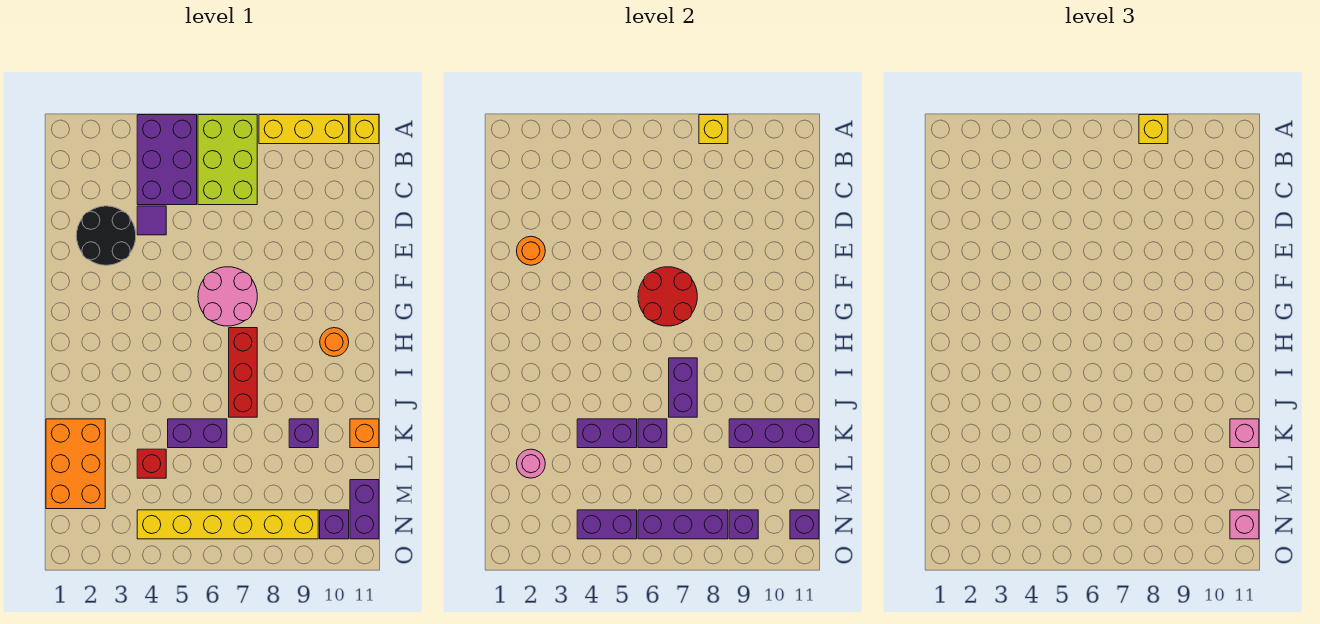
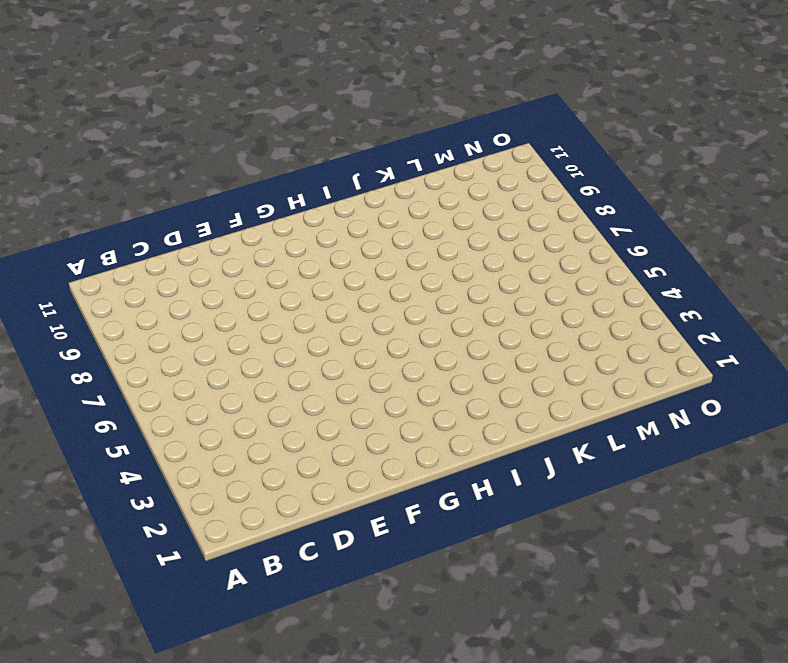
none -> purple brick A4:C5 level 1
none -> lime brick A6:C7 level 1
none -> yellow brick A8:A10 level 1
none -> yellow brick A11 level 1

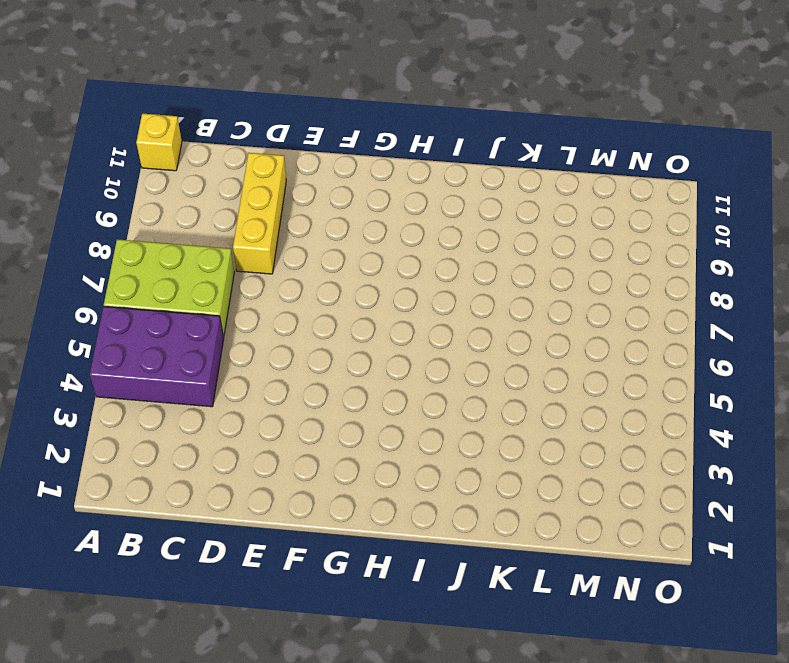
yellow brick D8:D10 level 1 -> yellow brick A8:A10 level 1
none -> black round brick D2:E3 level 1
none -> purple tile D4 level 1
none -> pink round brick F6:G7 level 1
none -> red brick H7:J7 level 1

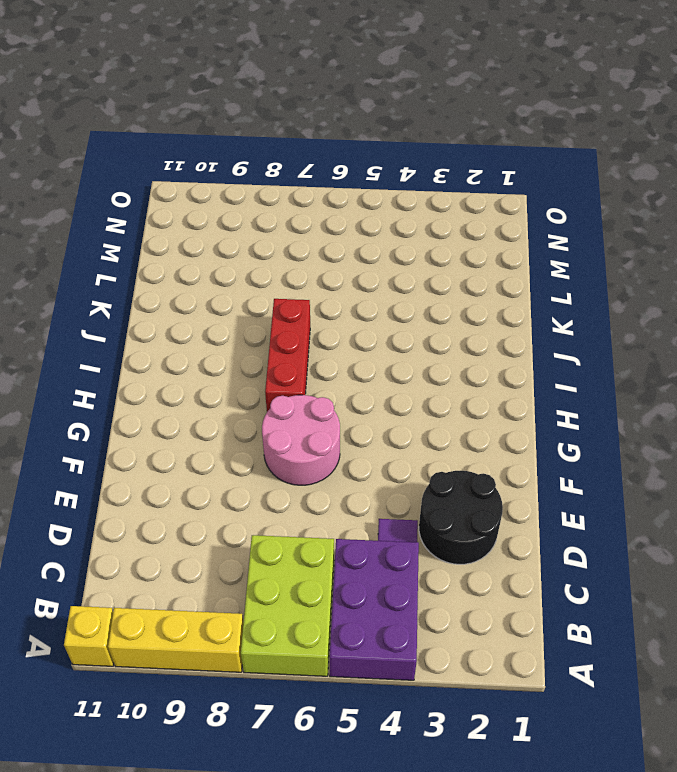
none -> orange round brick H10 level 1
none -> orange brick K1:M2 level 1
none -> purple brick K5:K6 level 1
none -> purple brick K9 level 1

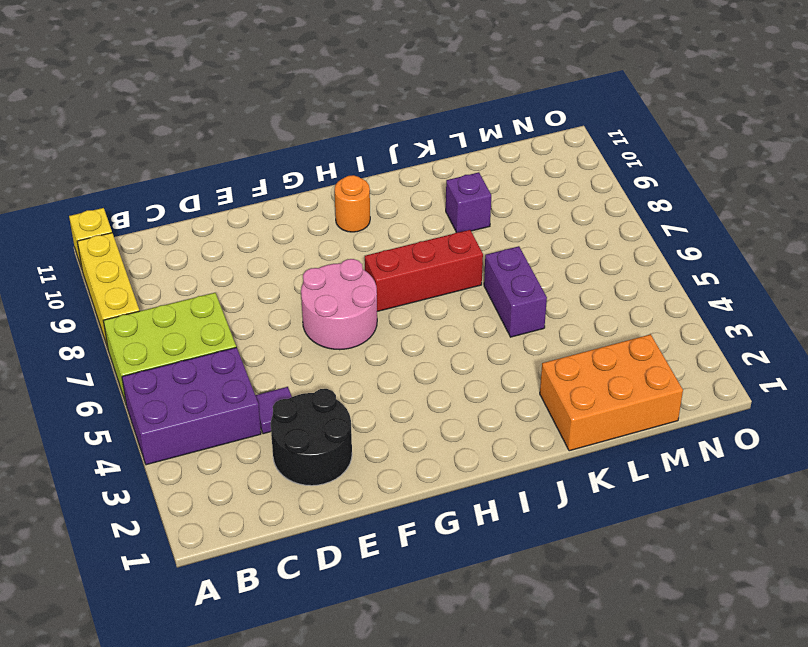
none -> orange brick K11 level 1
none -> red brick L4 level 1
none -> purple brick M11:N11 level 1
none -> yellow brick N4:N9 level 1

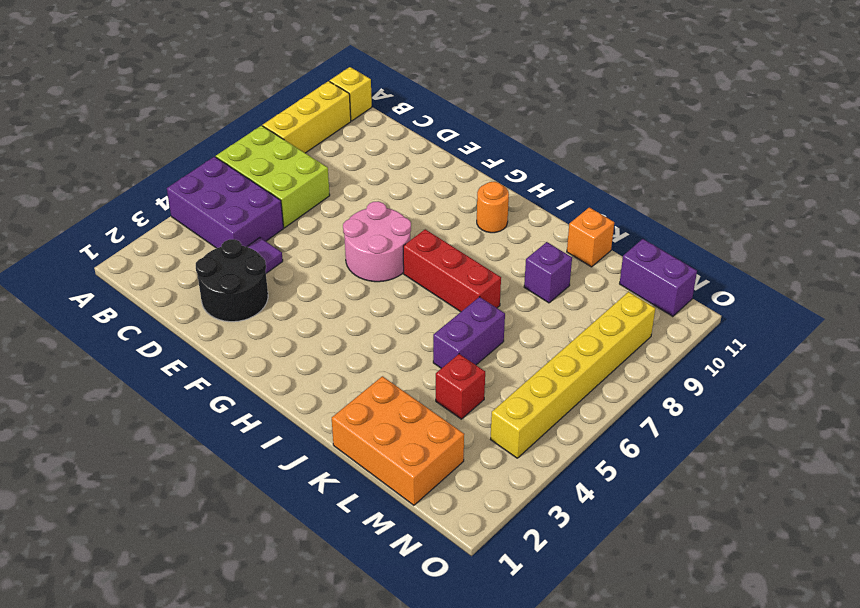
none -> purple brick N10 level 1
none -> yellow brick A8 level 2
none -> orange round brick E2 level 2
none -> red round brick F6:G7 level 2

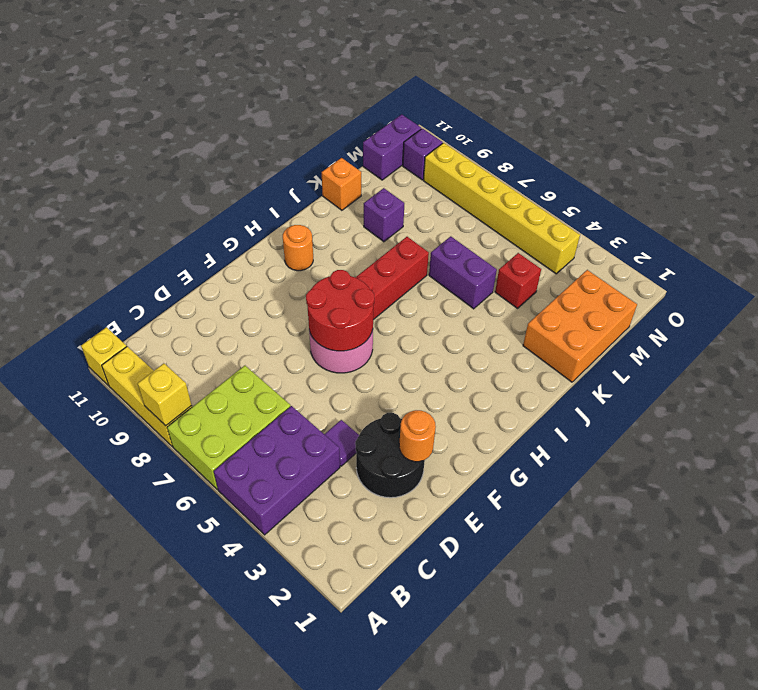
none -> purple brick I7:J7 level 2
none -> purple brick K4:K5 level 2
none -> purple brick K6 level 2
none -> purple brick K9:K11 level 2

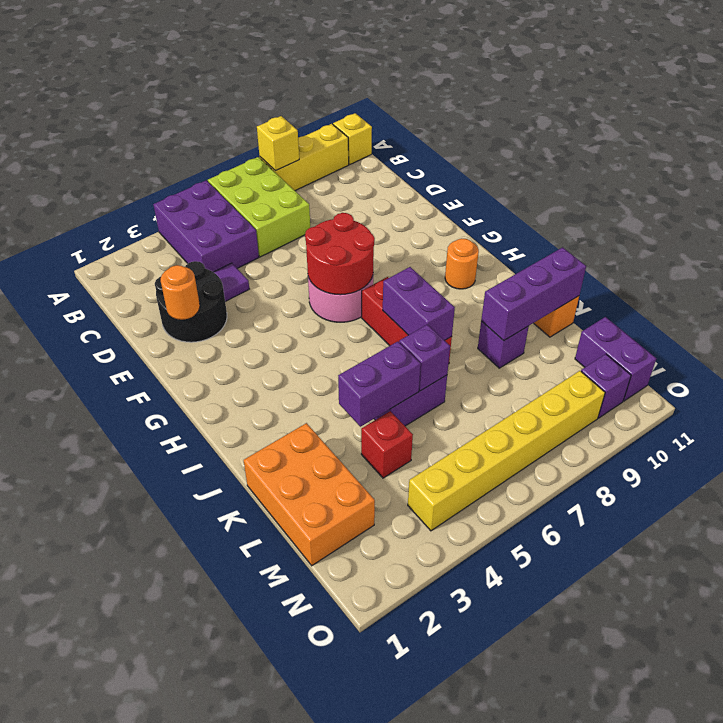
none -> pink round brick L2 level 2
none -> purple brick N4:N5 level 2
none -> purple brick N6:N8 level 2
none -> purple brick N9 level 2

